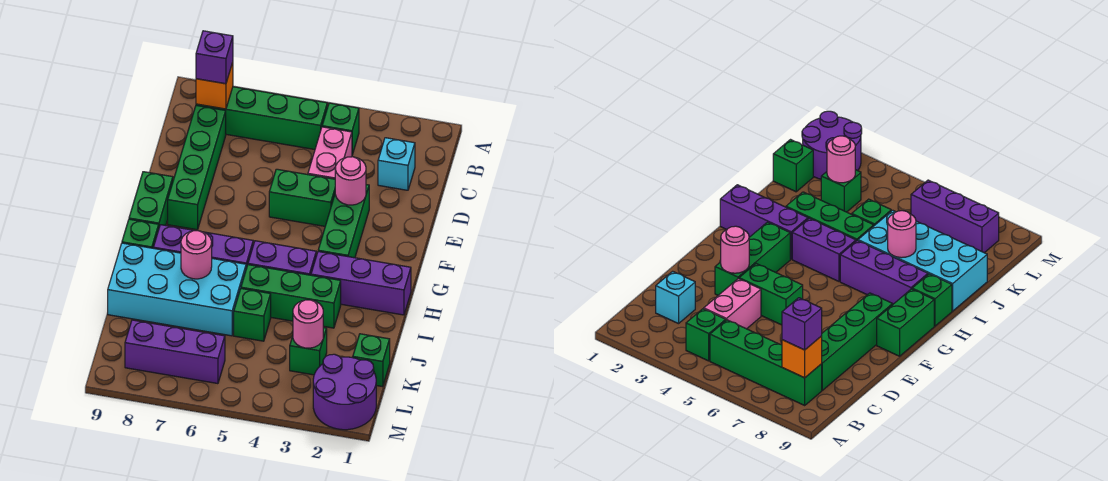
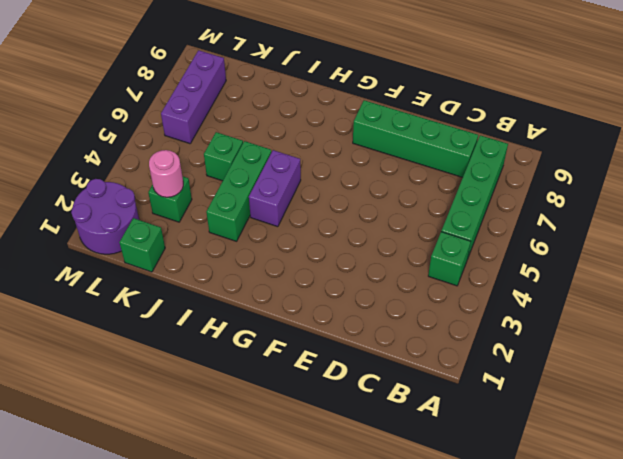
none -> cyan brick C2 level 1
none -> pink brick C4:D4 level 1
none -> green brick E3:G3 level 1

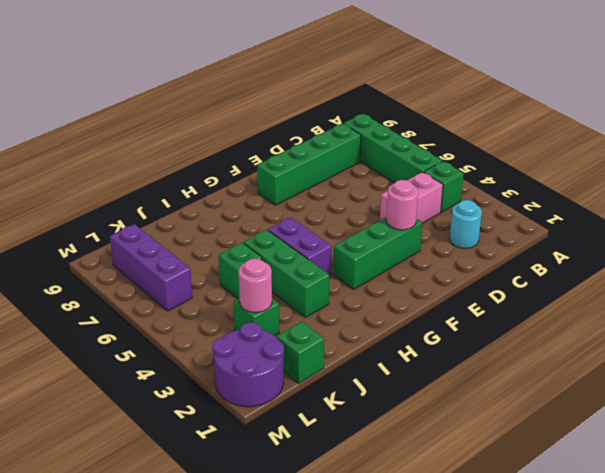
cyan round brick C2 level 1 -> cyan brick C2 level 1
none -> green brick E4:E5 level 1
none -> green brick F9:G9 level 1
none -> purple brick H1:H3 level 1

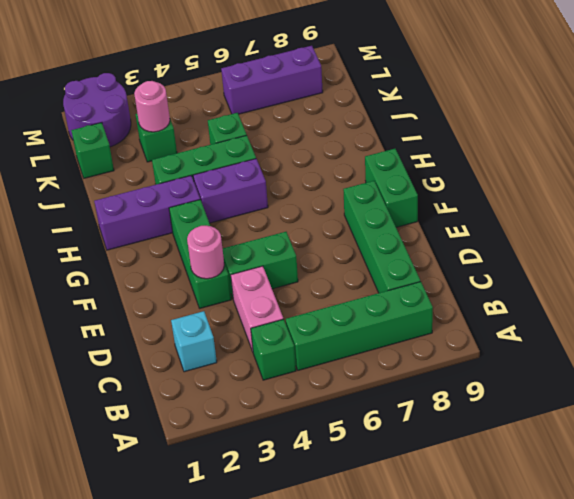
none -> purple brick H6:H8 level 1
none -> green brick H9 level 1
none -> cyan brick I6:J9 level 1

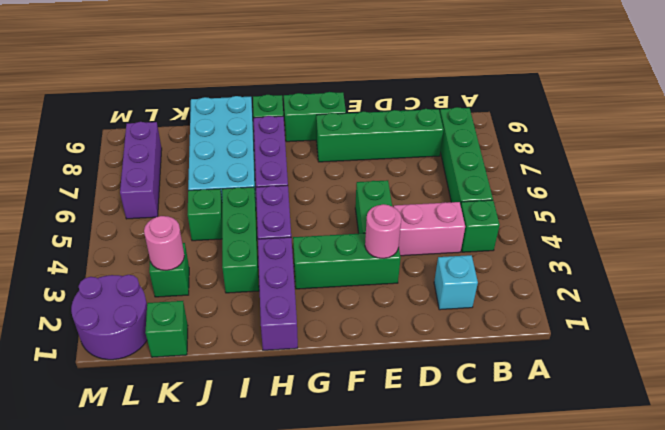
none -> orange brick B8 level 2
none -> pink round brick I7 level 2
none -> purple brick B8 level 3

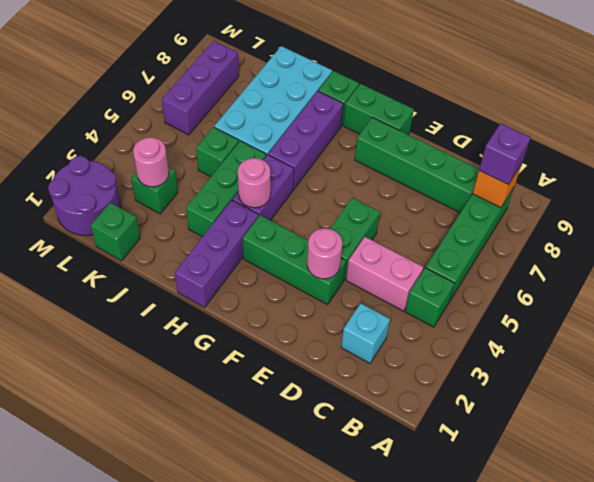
pink round brick H4 level 2 -> pink round brick I7 level 2

